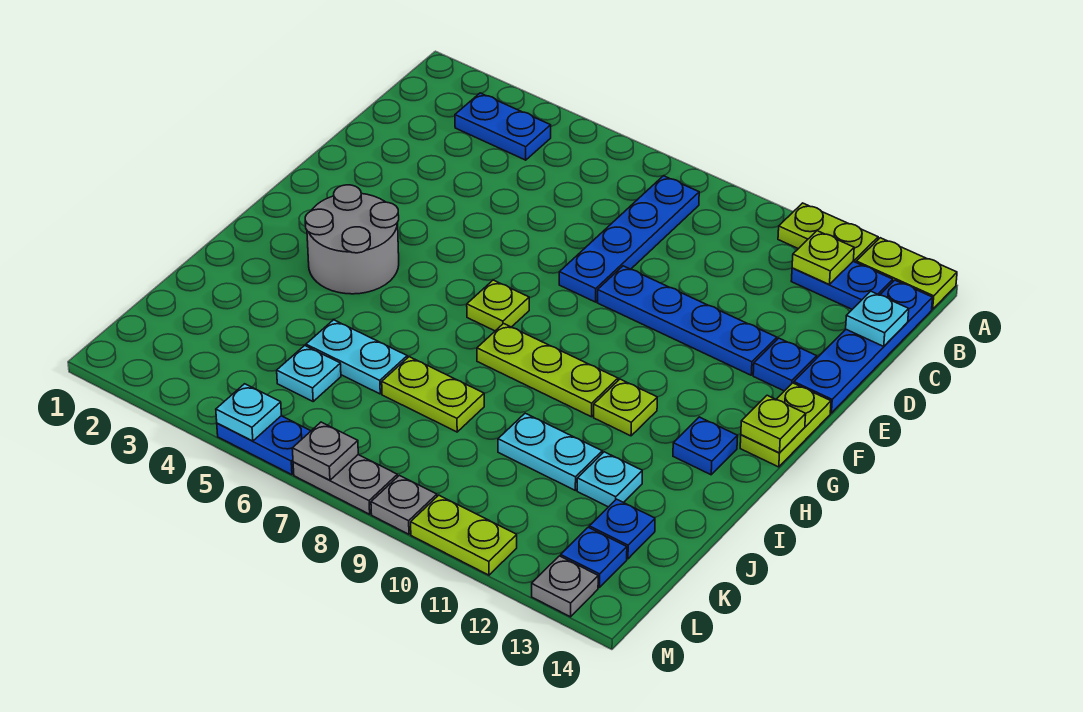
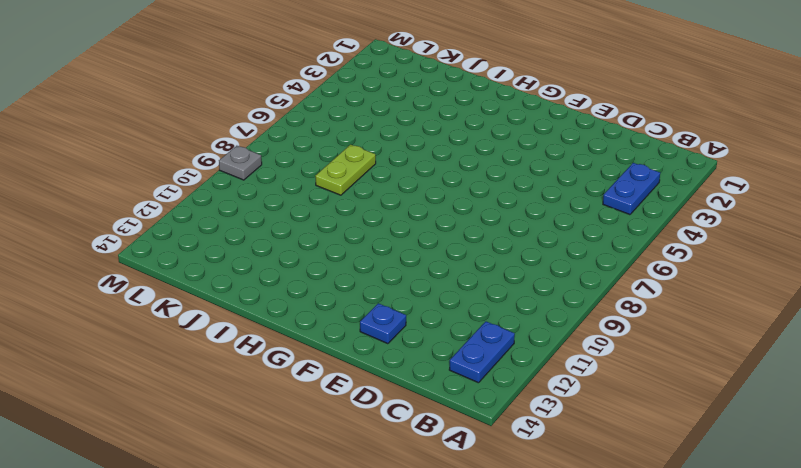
none -> lime plate A11:A12 level 1
none -> lime plate A13:A14 level 1
none -> blue plate B8:E8 level 1
none -> blue plate B14:E14 level 1

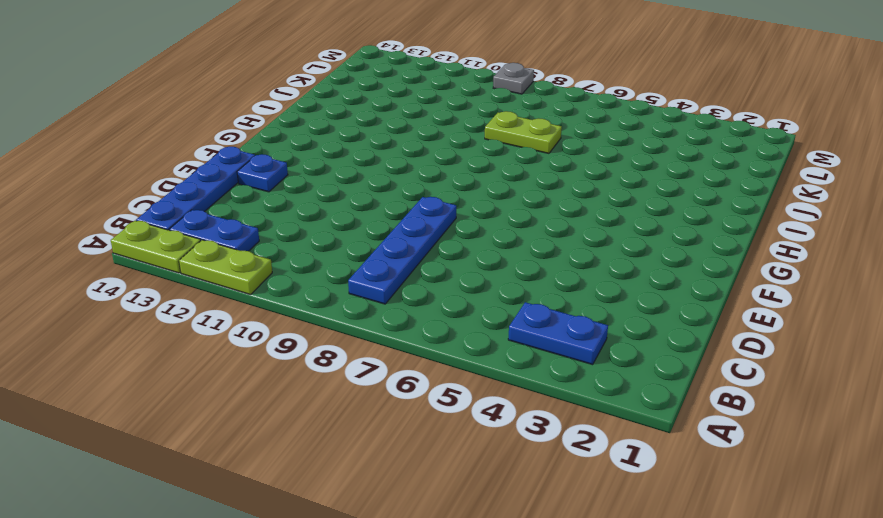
none -> blue plate E9:E12 level 1
none -> lime plate F14:G14 level 1
none -> grey round brick G3:H4 level 1
none -> lime plate G7 level 1

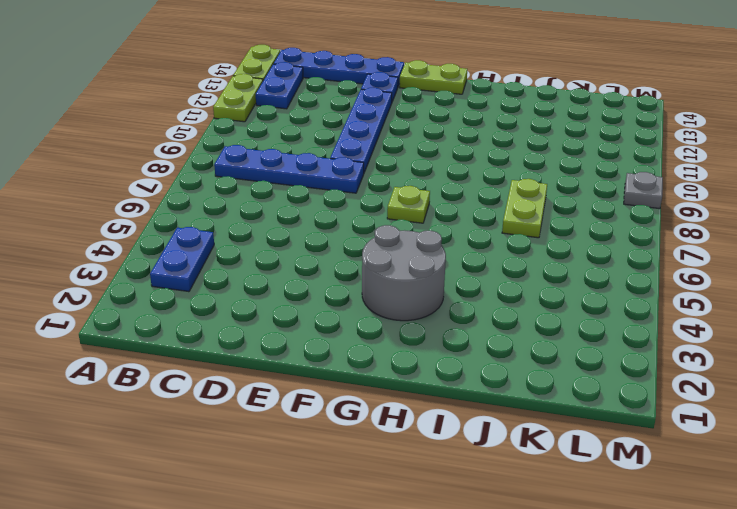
none -> lime plate H8:H10 level 1
none -> lime plate H11 level 1
none -> blue plate H13 level 1
none -> cyan plate J5:J6 level 1

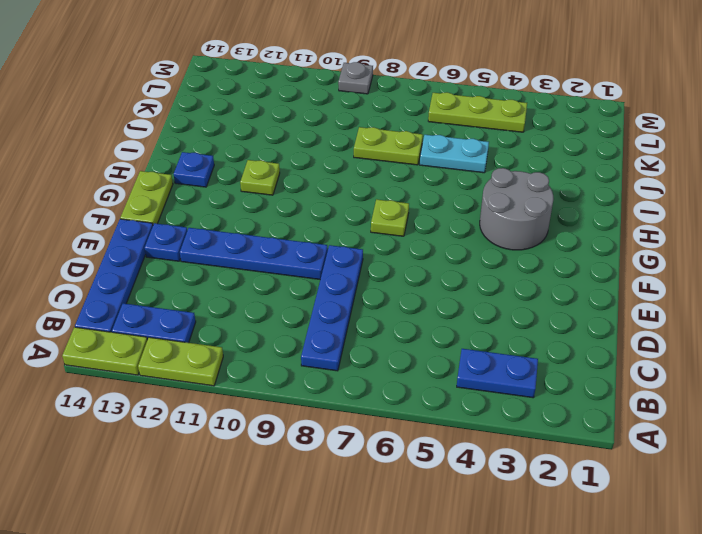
lime plate L4:L6 level 1 -> lime plate H8:H10 level 1
none -> cyan plate J10:J11 level 1
none -> cyan plate J12 level 1
none -> cyan plate K5 level 1
none -> blue plate K13 level 1

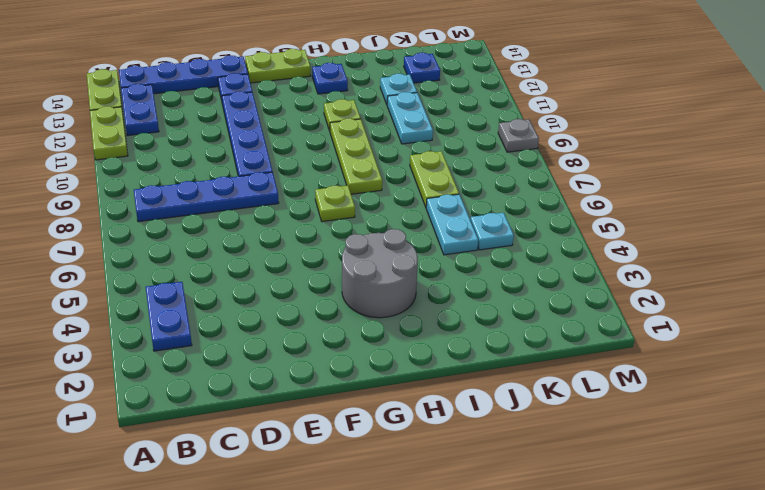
none -> blue plate L13 level 1
none -> blue plate M5:M6 level 1
none -> grey plate M7:M8 level 1
none -> lime plate M10:M11 level 1

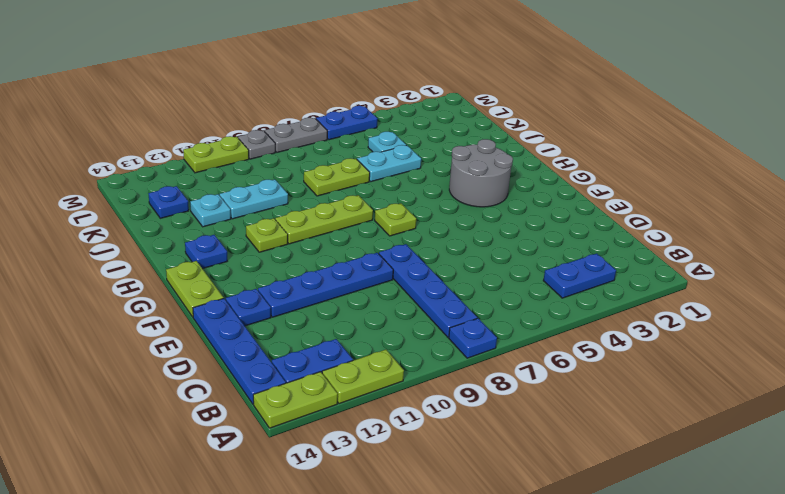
blue plate A8 level 1 -> blue plate L13 level 1
none -> grey plate M13 level 1
none -> lime plate B12 level 2
none -> cyan plate C14 level 2
none -> lime plate G14 level 2

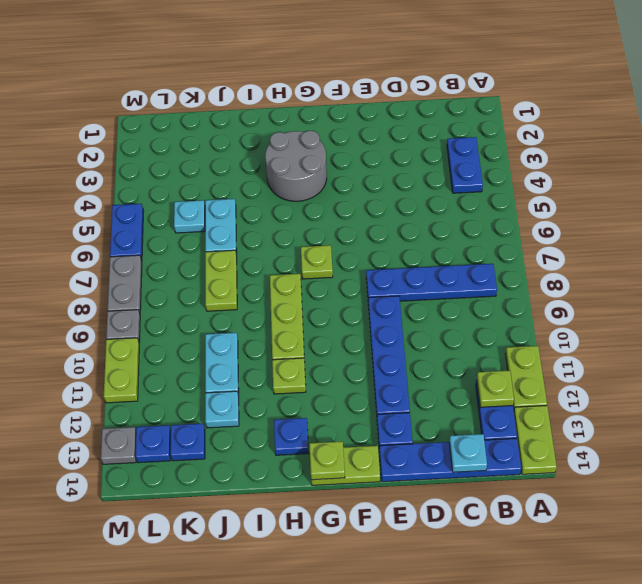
none -> cyan plate M5 level 2
none -> grey plate M7 level 2

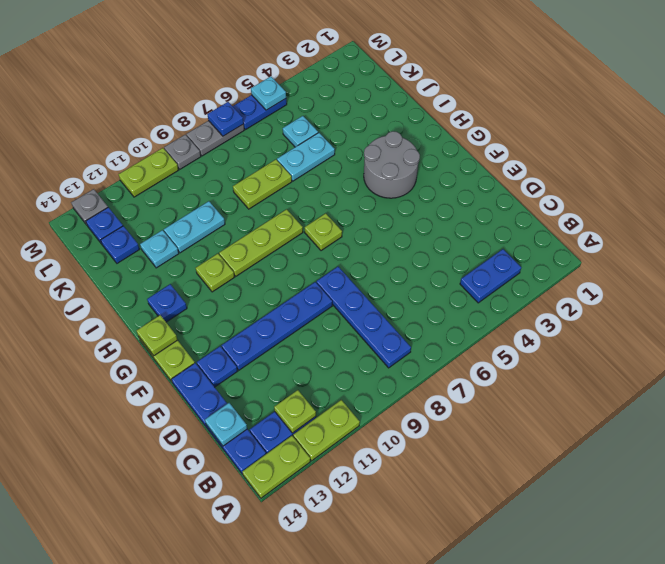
blue plate M7 level 2 -> grey plate M7 level 2

